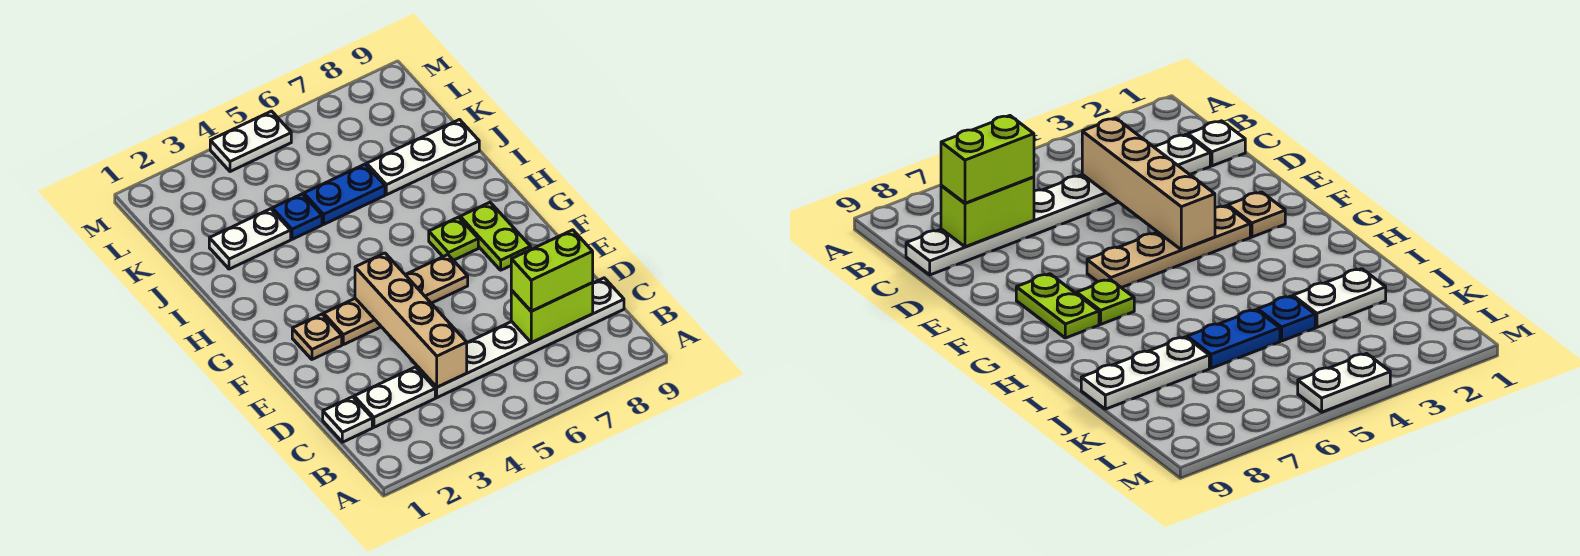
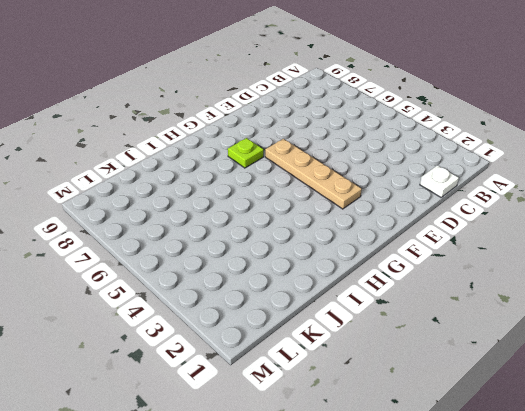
none -> white plate C2:C3 level 1
none -> white plate C4:C9 level 1
none -> tan plate F2 level 1

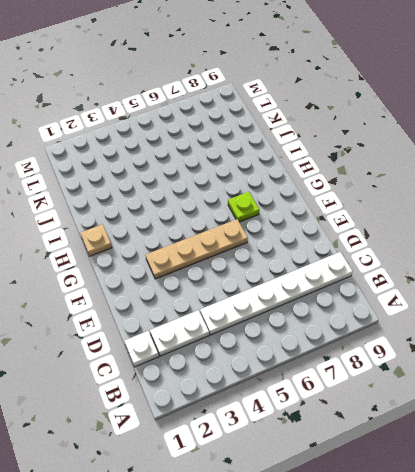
tan plate H1 level 1 -> tan plate F2 level 1
none -> lime plate F8:G8 level 1
none -> white plate J2:J3 level 1
none -> blue plate J4 level 1

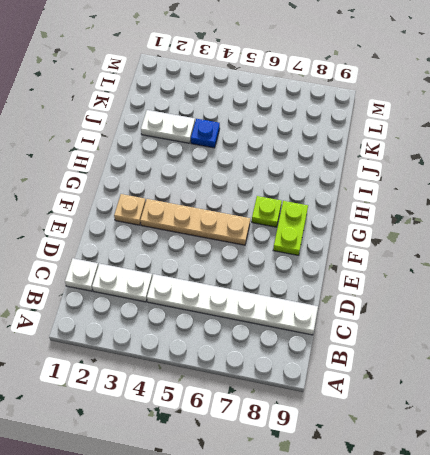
none -> blue plate J5:J6 level 1
none -> white plate J7:J9 level 1
none -> white plate M4:M5 level 1

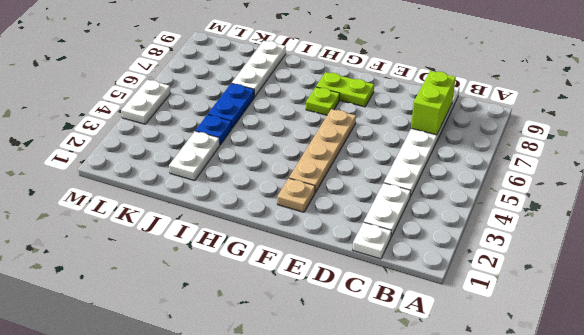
none -> tan brick C4:F4 level 2
none -> lime brick C7:C8 level 3

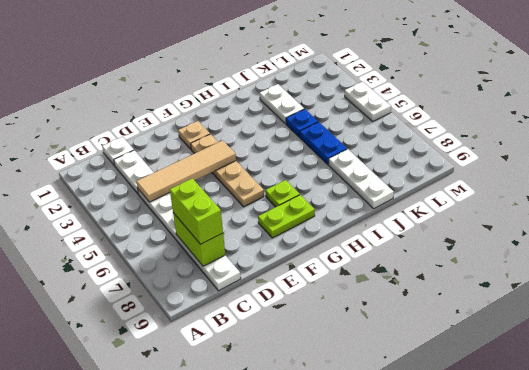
tan tile C4:F4 level 2 -> tan brick C4:F4 level 2

